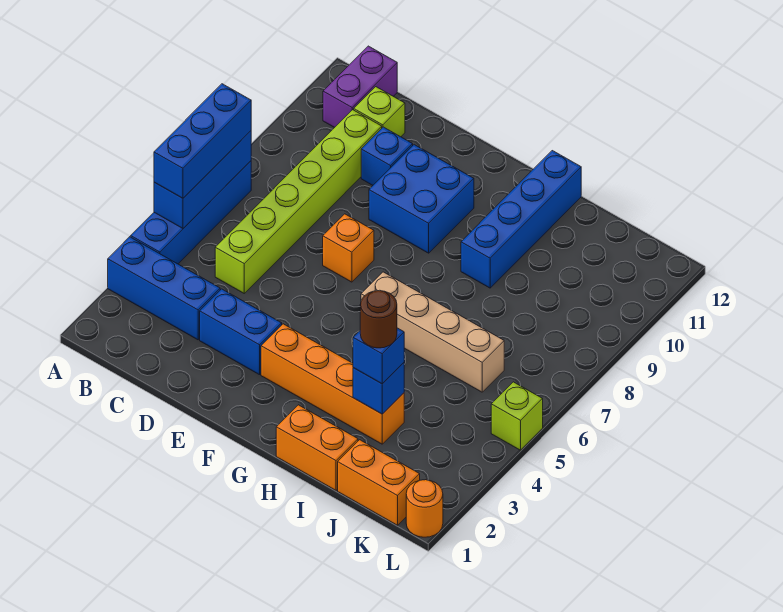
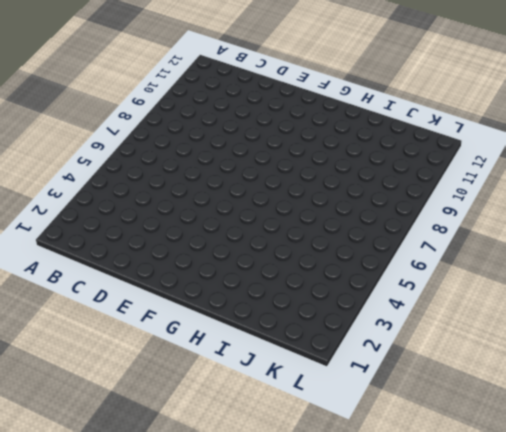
none -> blue brick A3:C3 level 1
none -> blue brick A4:A7 level 1
none -> purple brick B11:B12 level 1

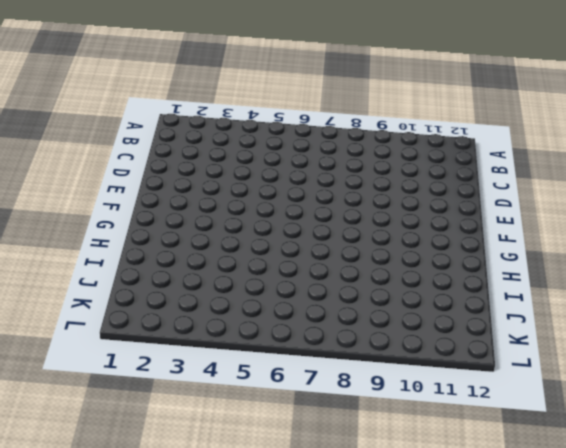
none -> blue brick A3:C3 level 1
none -> blue brick A4:A7 level 1
none -> purple brick B11:B12 level 1

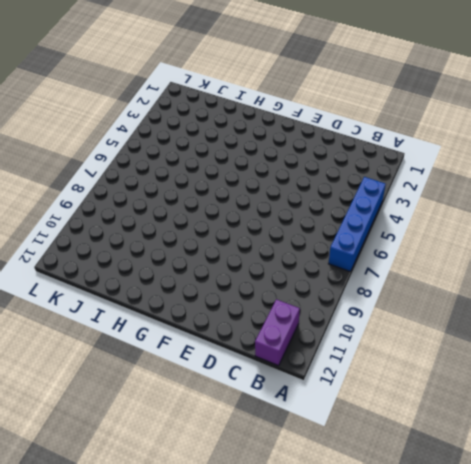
none -> blue brick A3:C3 level 1
none -> lime brick C5:C10 level 1
none -> lime brick C11 level 1

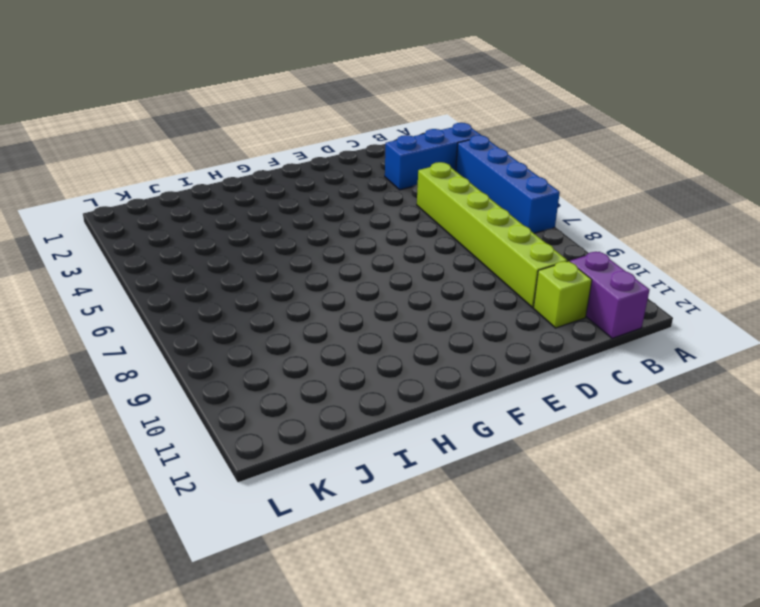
none -> blue brick D3:E3 level 1
none -> blue brick D10 level 1
none -> orange brick E7 level 1

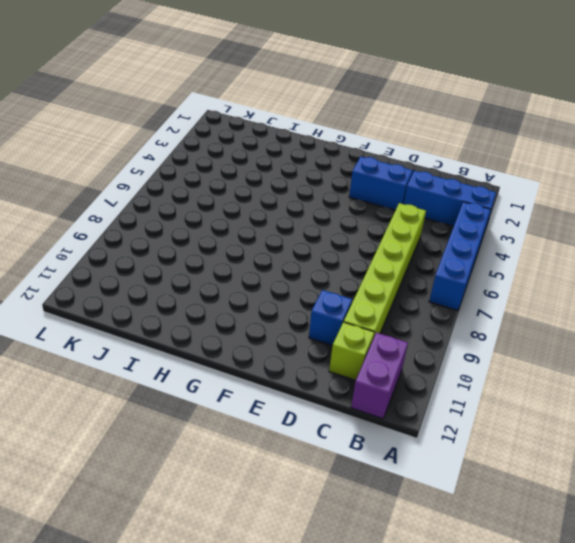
none -> orange brick E7 level 1
none -> blue brick E9:F10 level 1
none -> orange brick F3:I3 level 1

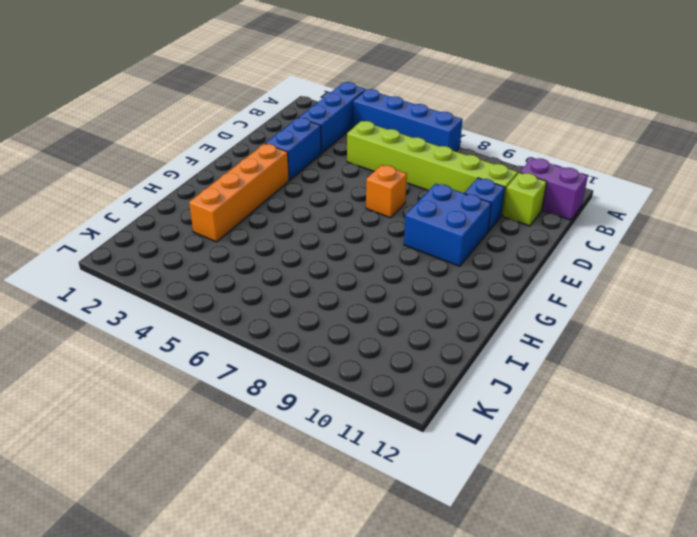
none -> tan brick G6:J6 level 1
none -> orange brick H1:I1 level 1
none -> blue brick H9:H12 level 1

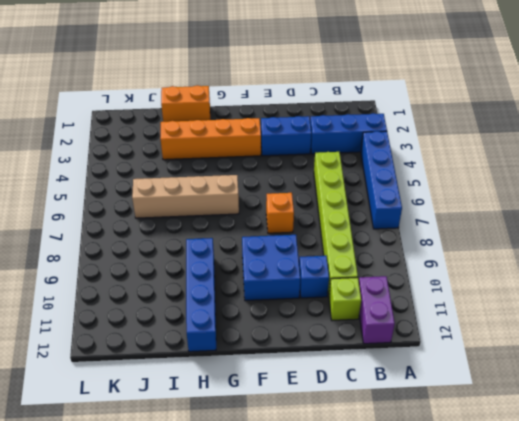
none -> orange brick J1:K1 level 1
none -> orange round brick L1 level 1
none -> lime brick L5 level 1

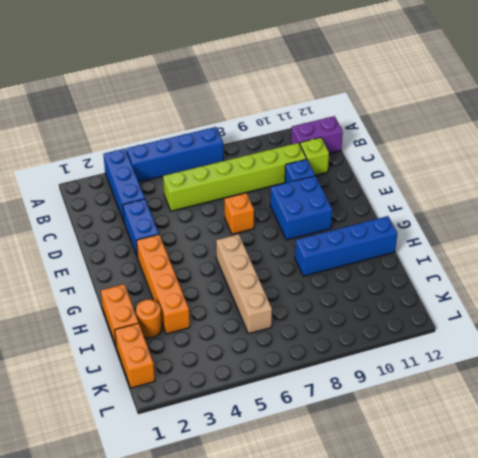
orange round brick I2 level 1 -> orange round brick L1 level 1
none -> lime brick L5 level 1
none -> blue brick A5:A7 level 2
none -> blue brick I3 level 2

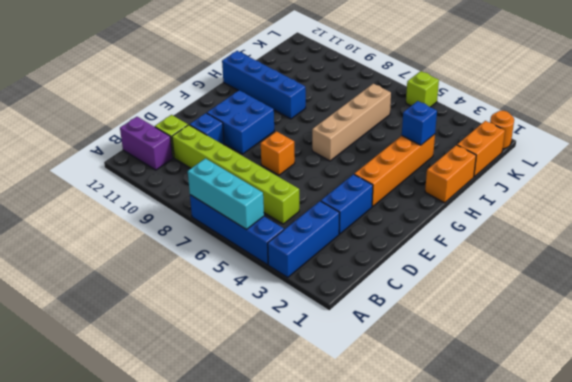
cyan brick A5:A7 level 2 -> blue brick A5:A7 level 2
none -> blue brick A5:A7 level 3
none -> blue brick I3 level 3
none -> brown round brick I3 level 4

